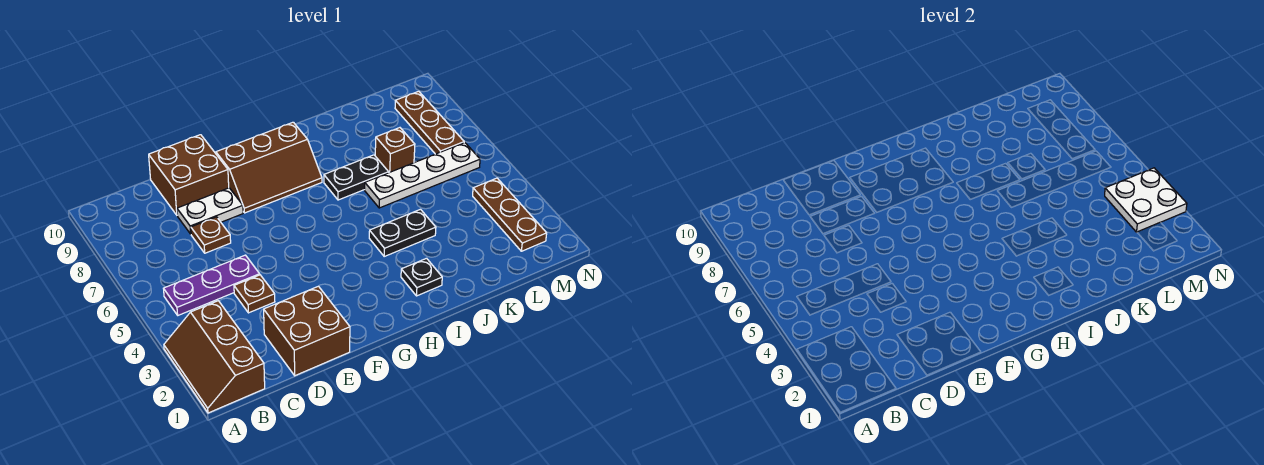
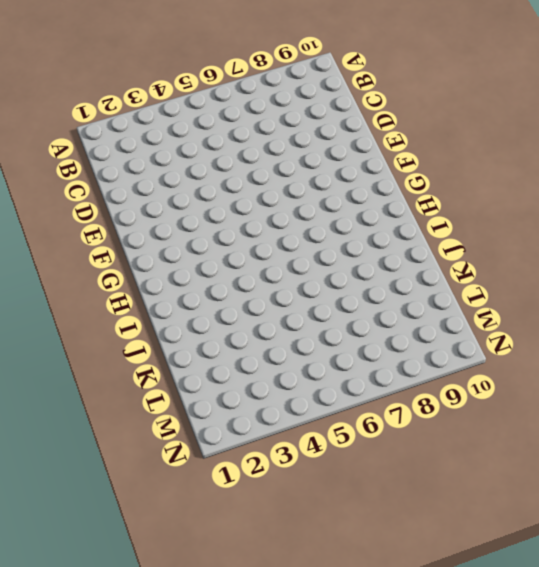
none -> brown slope A1:B3 level 1 top B
none -> purple plate B5:D5 level 1
none -> brown brick D1:E2 level 1

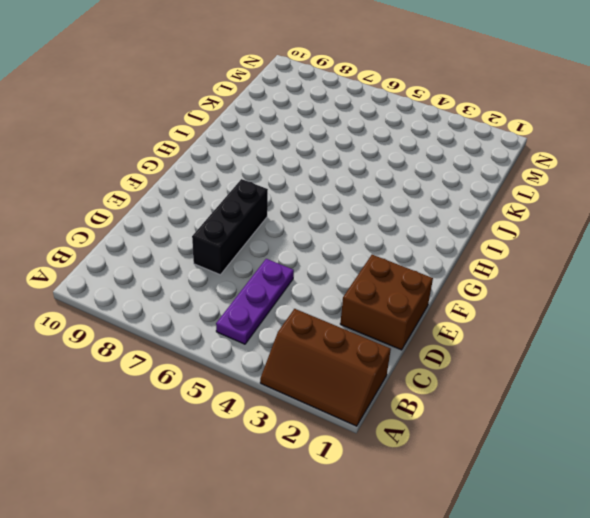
black brick D7:F7 level 1 -> brown plate D7 level 1
none -> brown plate D4 level 1
none -> white plate D8:E8 level 1
none -> brown brick D9:E10 level 1

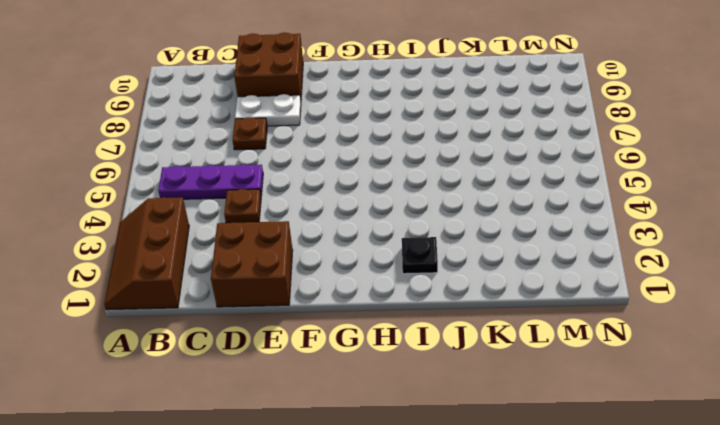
none -> brown slope F8:H9 level 1 top 9
none -> black plate I4:J4 level 1
none -> black plate I7:J7 level 1

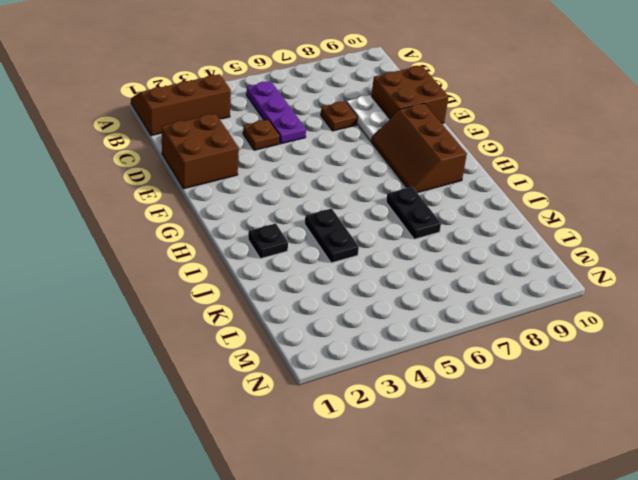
none -> white plate J6:M6 level 1
none -> brown brick K7 level 1
none -> brown plate M2:M4 level 1

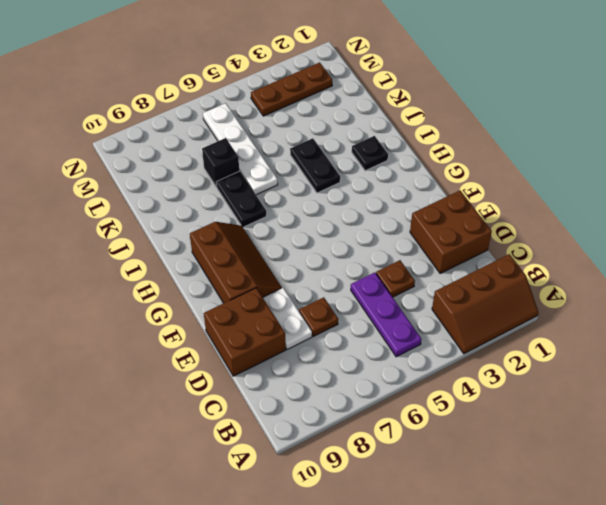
black brick K7 level 1 -> brown brick K7 level 1
none -> brown plate M7:M9 level 1
none -> white plate M3:N4 level 2

